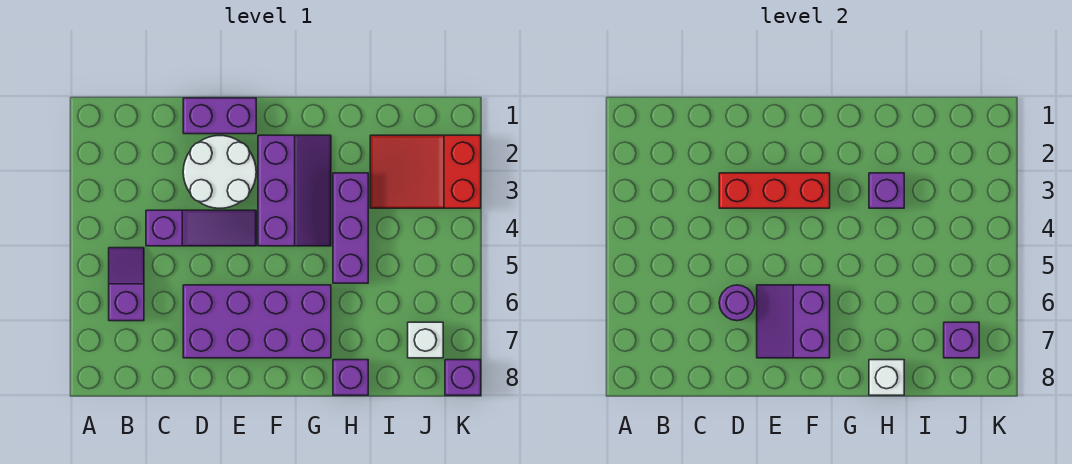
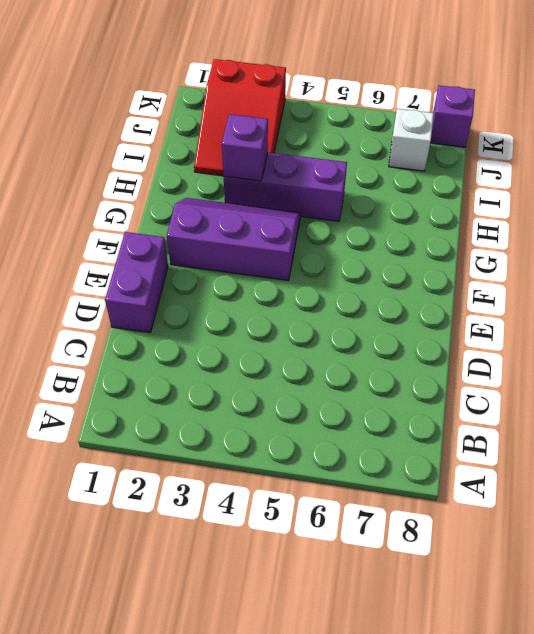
none -> purple slope B5:B6 level 1 top 6
none -> purple slope C4:E4 level 1 top C
none -> white round brick D2:E3 level 1

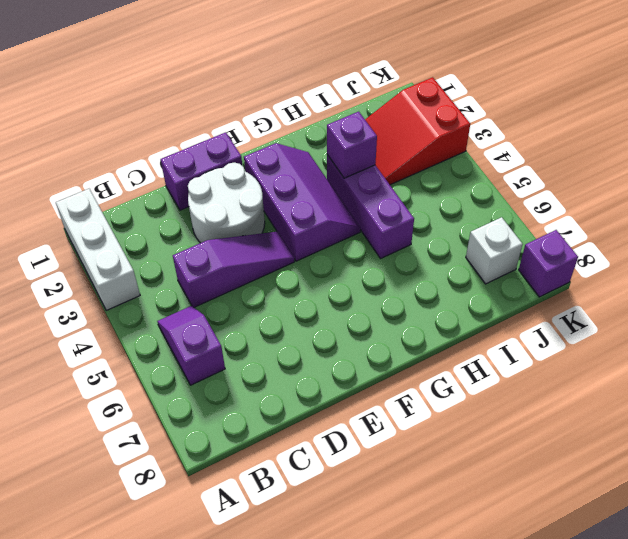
white brick A1:A3 level 1 -> none
none -> purple brick D6:G7 level 1
none -> purple brick H8 level 1
none -> red brick D3:F3 level 2

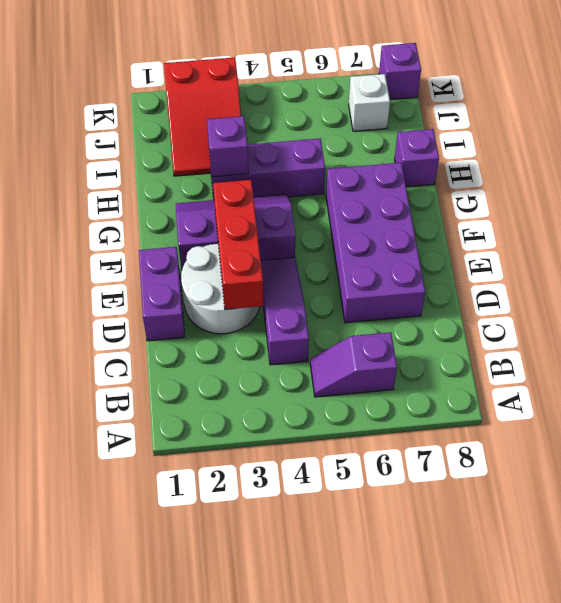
none -> purple round brick D6 level 2
none -> purple slope E6:F7 level 2 top F
none -> white brick H8 level 2

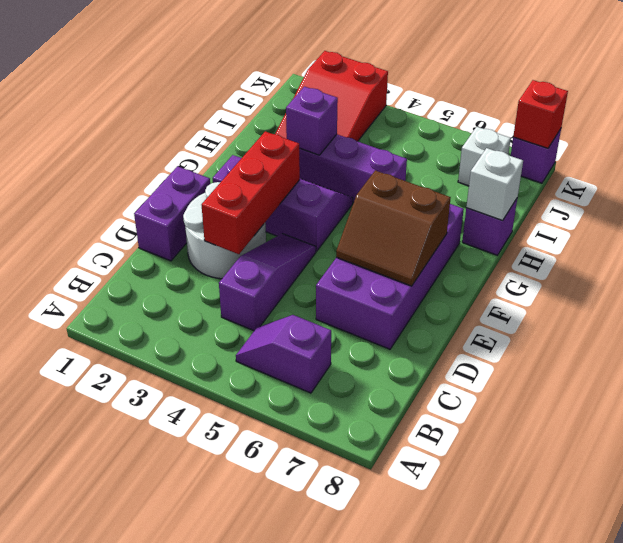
brown slope E6:F7 level 2 top F -> purple slope E6:F7 level 2 top F
red brick K8 level 2 -> none
none -> purple round brick D6 level 2
none -> purple brick J7 level 2

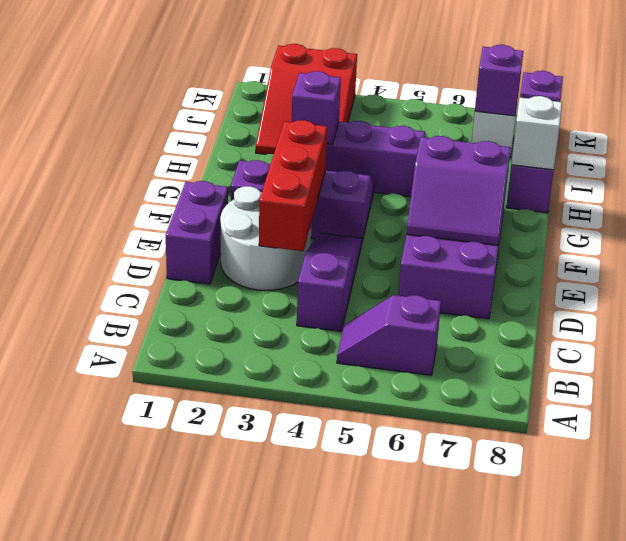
none -> purple round brick D6 level 2

